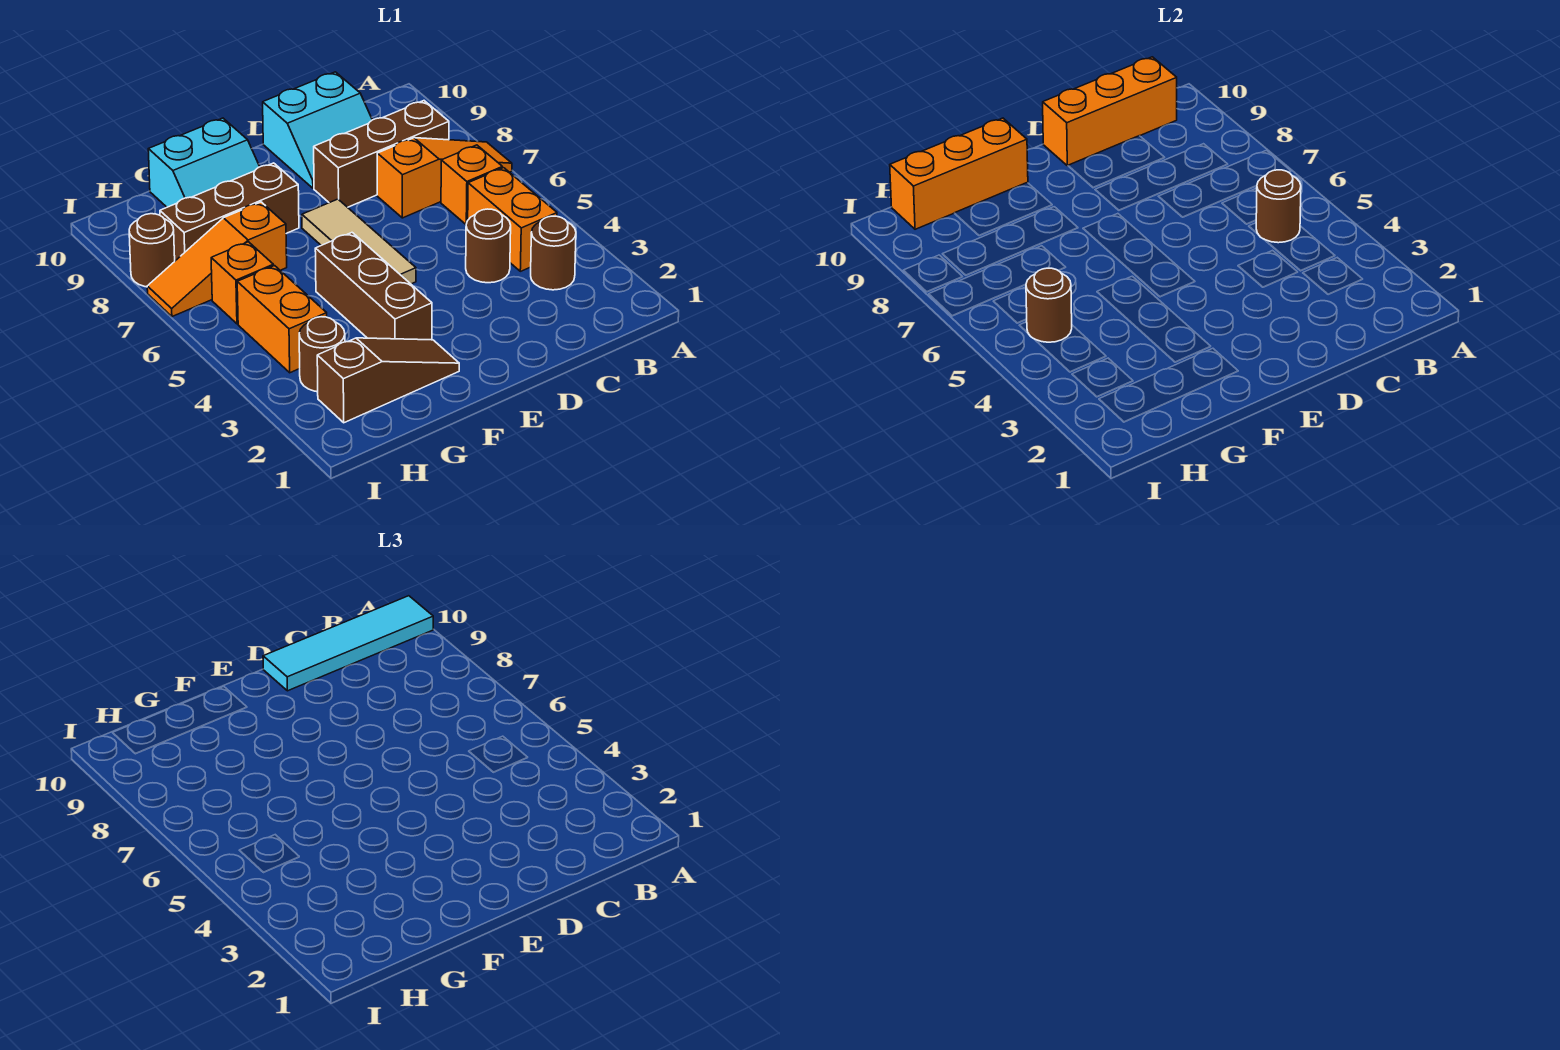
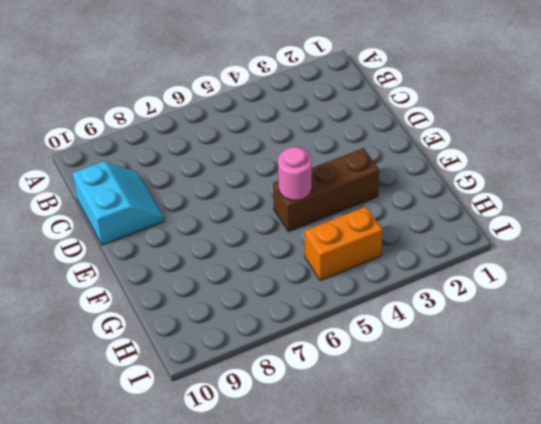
pink round brick F5 level 2 -> none
none -> orange slope A7:C7 level 1 top C
none -> brown round brick B3 level 1
none -> orange brick B4:B5 level 1

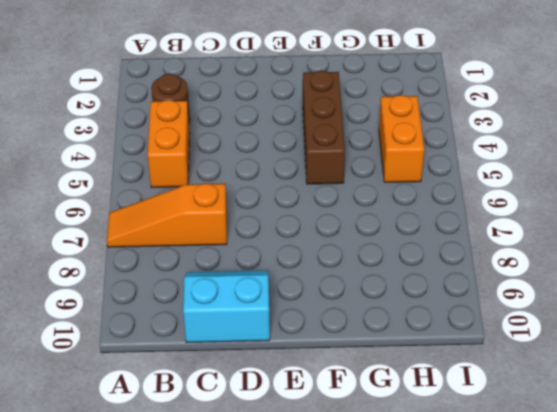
none -> orange brick B6 level 1
none -> brown brick B8:D8 level 1
none -> brown round brick C4 level 1

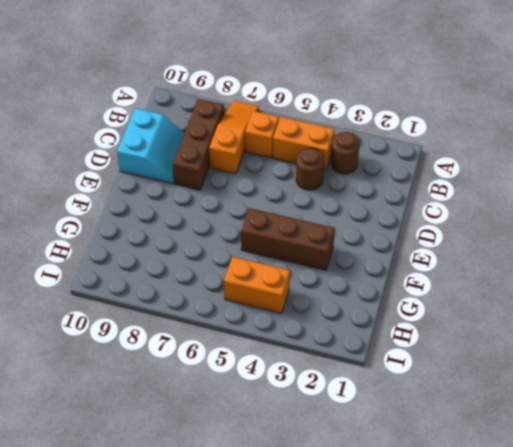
none -> tan tile E5:E7 level 1
none -> brown slope F2:H2 level 1 top H
none -> brown brick F8:H8 level 1

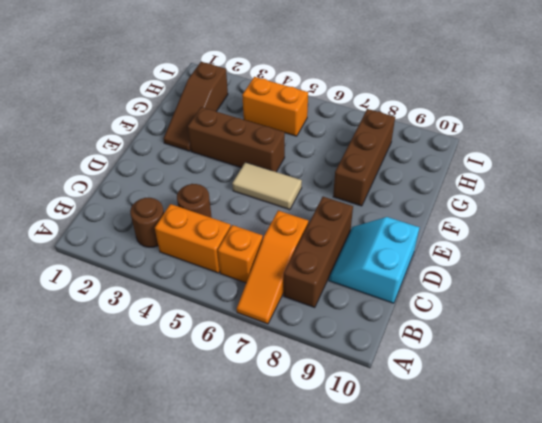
tan tile E5:E6 level 1 -> tan tile E5:E7 level 1
none -> cyan slope F9:G10 level 1 top 10
none -> orange slope G7:I7 level 1 top G
none -> brown round brick H3 level 1

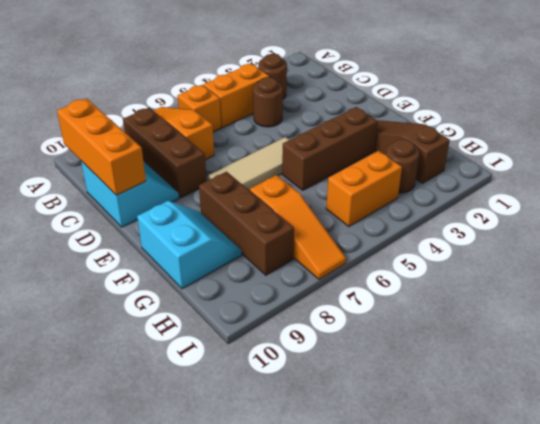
none -> orange brick H6 level 1
none -> brown round brick I8 level 1
none -> brown round brick B5 level 2

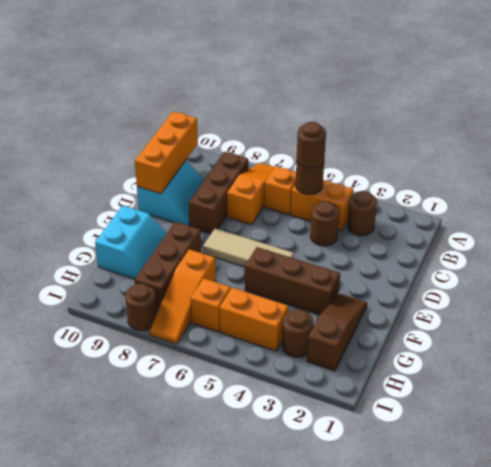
brown round brick B5 level 3 -> brown round brick H5 level 2
none -> orange brick F10:H10 level 2
none -> cyan tile A10:D10 level 3

